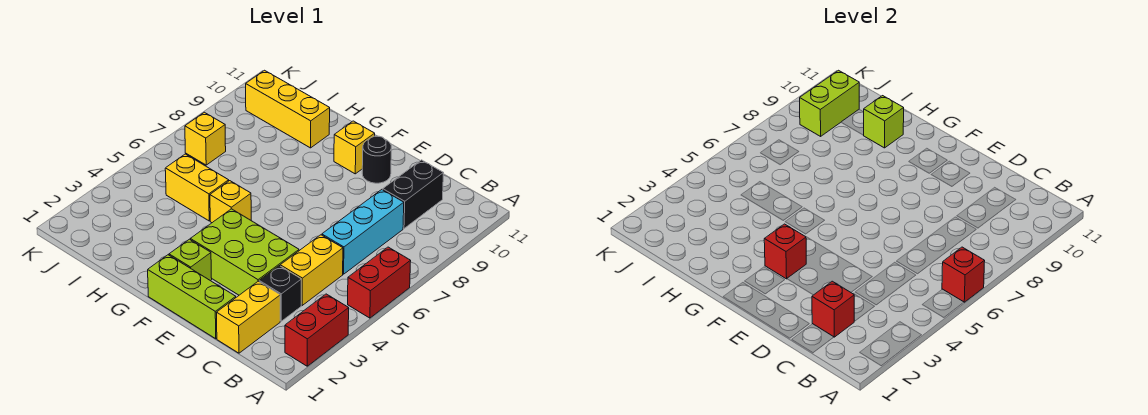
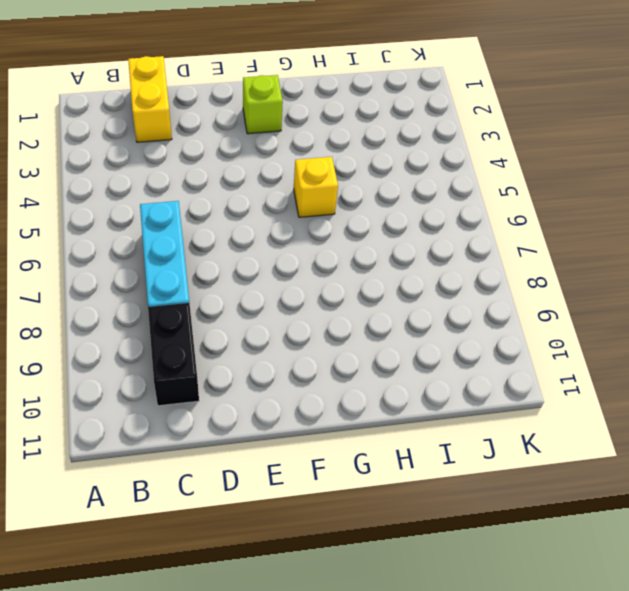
none -> red brick A2:A3 level 1
none -> red brick A5:A6 level 1
none -> black brick C3 level 1

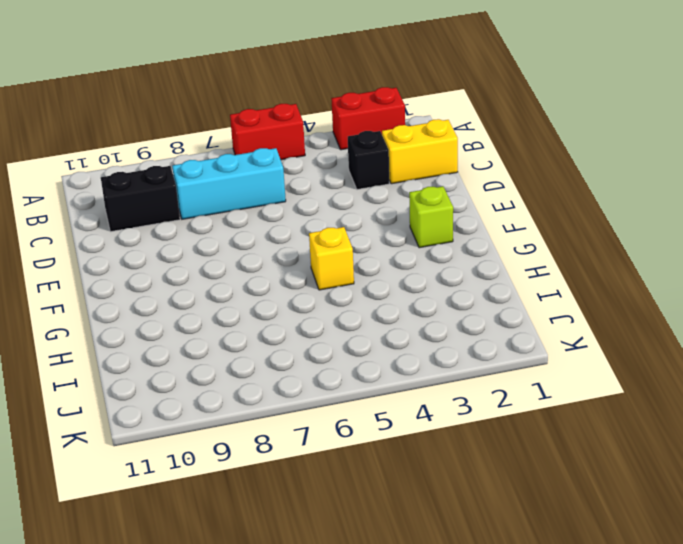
none -> yellow brick C4:C5 level 1
none -> lime brick D1:F1 level 1
none -> lime brick D3:F4 level 1

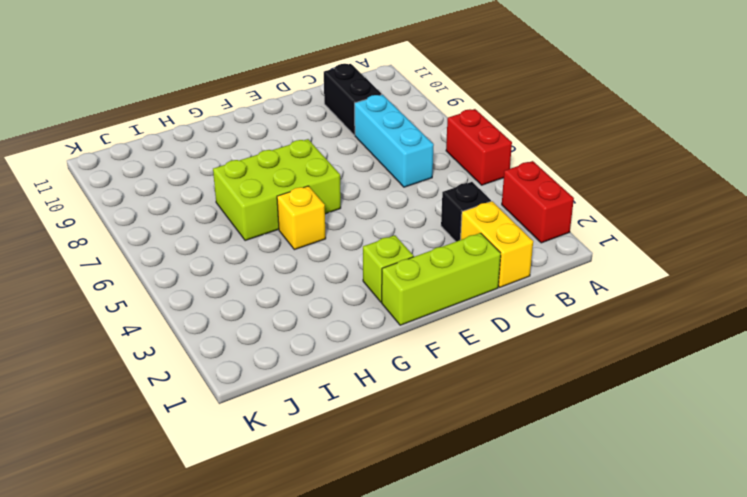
lime brick F6:H7 level 1 -> lime brick D3:F4 level 1
none -> yellow brick C4:C5 level 1
none -> black round brick E10 level 1
none -> yellow brick F10 level 1

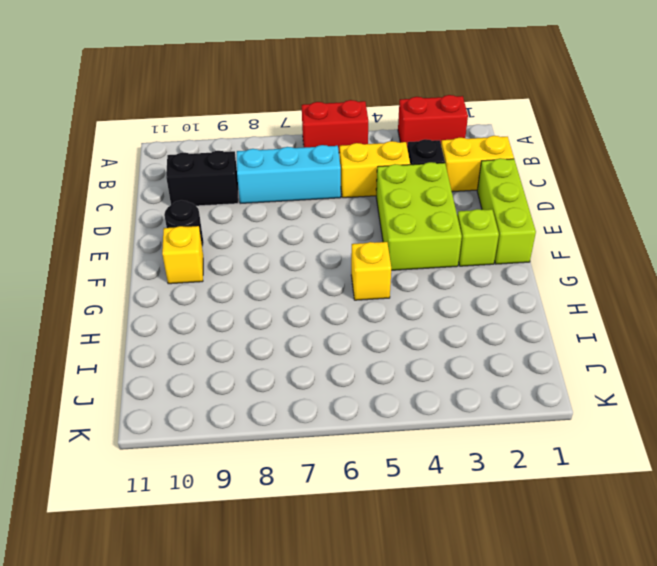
none -> yellow brick H5:I5 level 1
none -> yellow brick H10:J10 level 1
none -> yellow brick J7 level 1

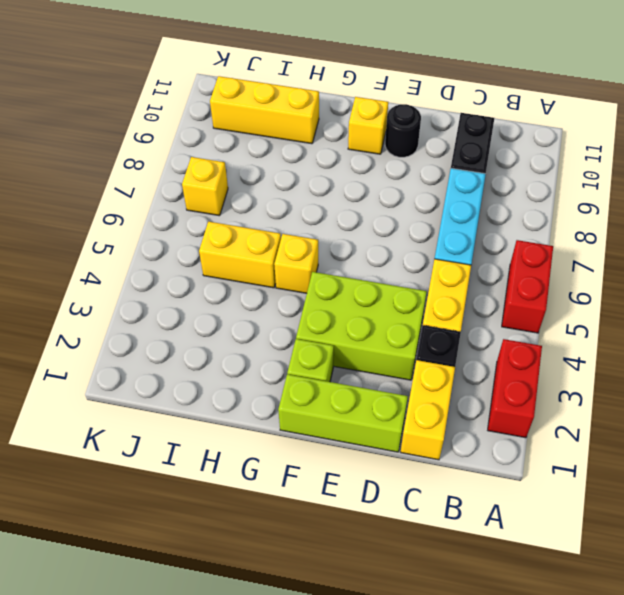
none -> red brick A6 level 2
none -> red brick C2 level 2
none -> red brick F3 level 2

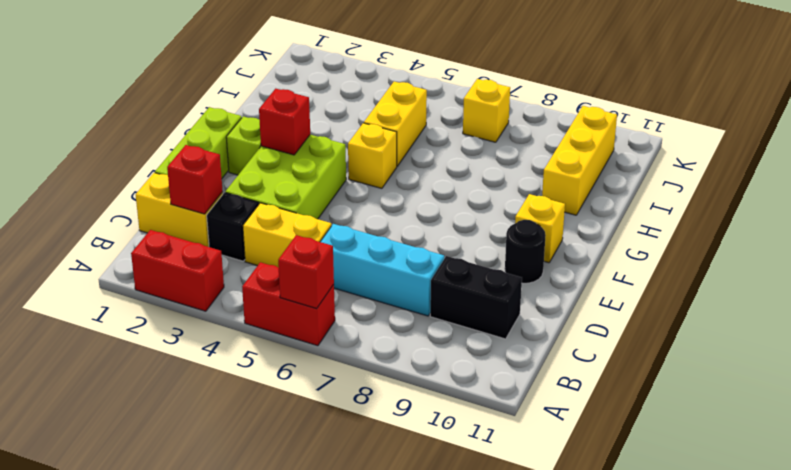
none -> lime brick H10 level 2
none -> lime brick J9:J10 level 2

